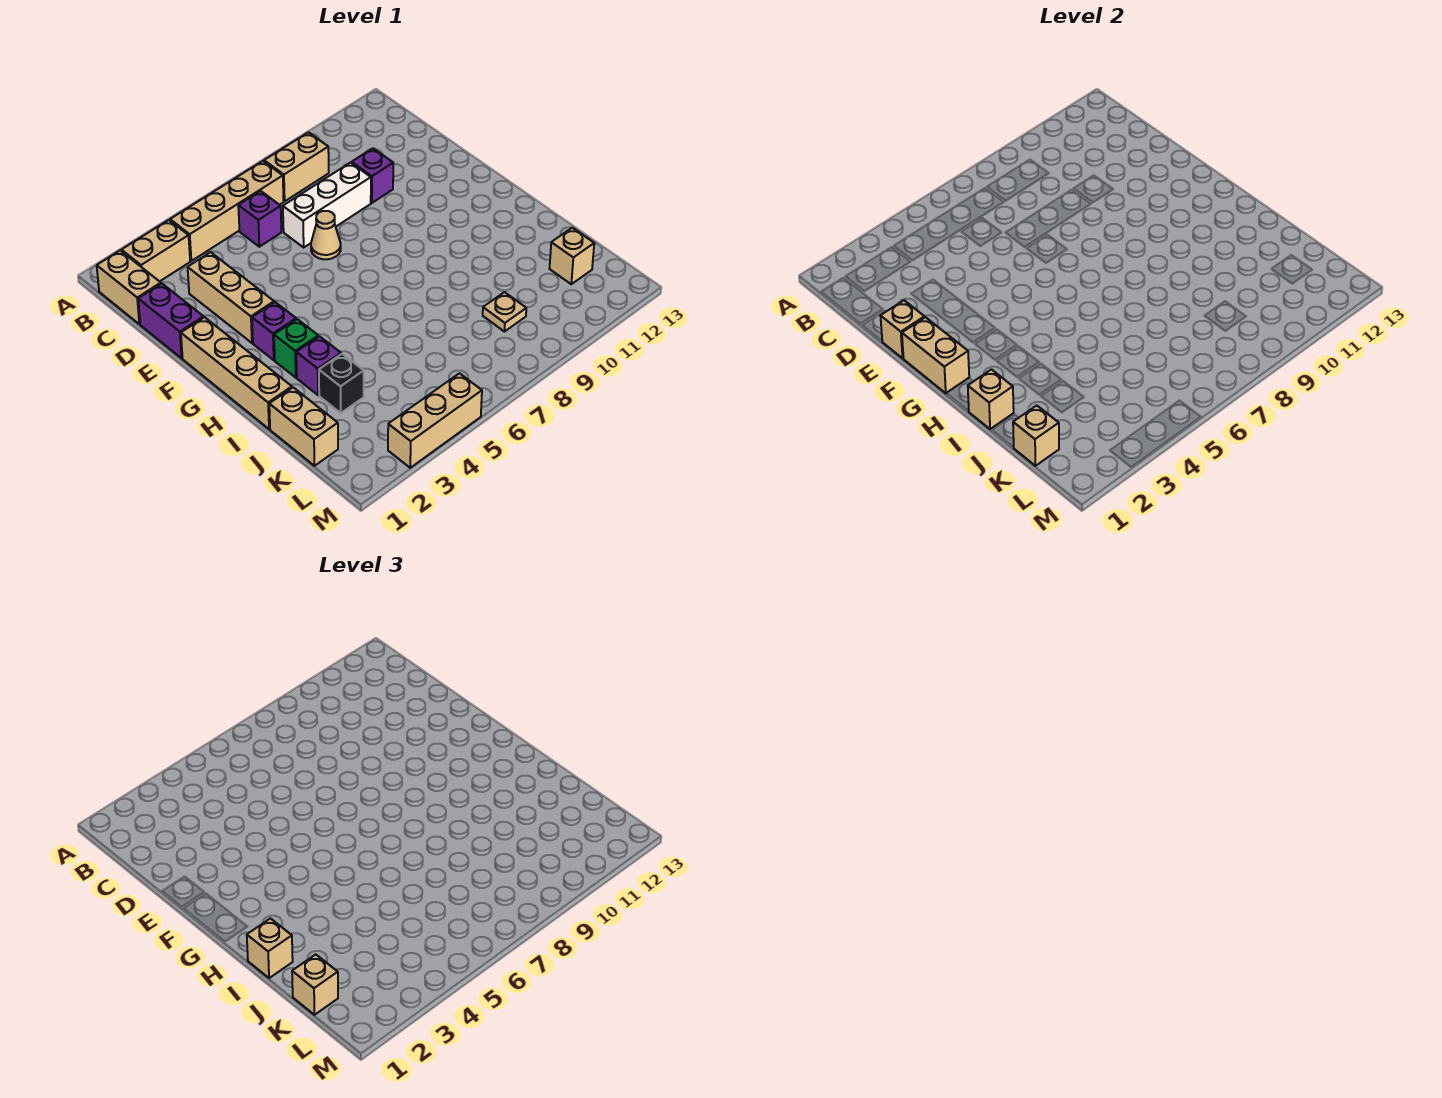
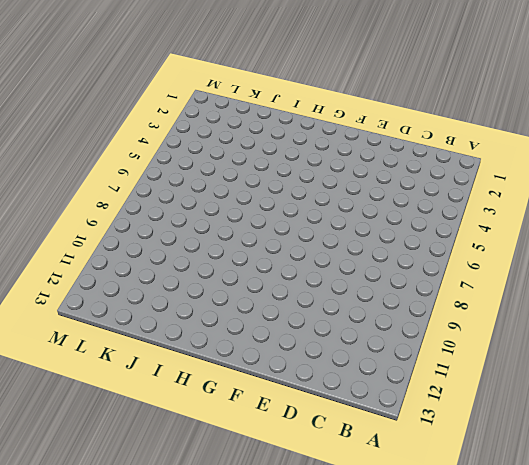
none -> tan brick B1:C1 level 1
none -> tan brick B2:B3 level 1
none -> tan brick B4:B7 level 1

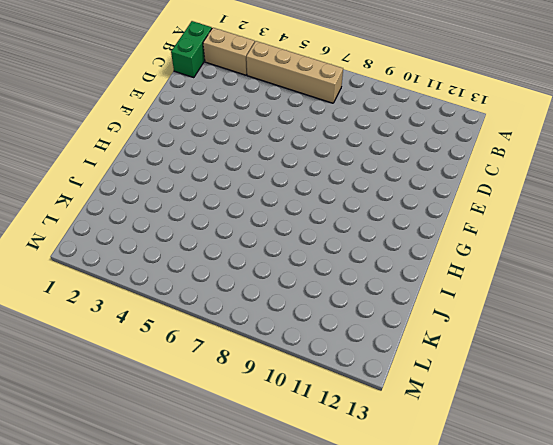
green brick B1:C1 level 1 -> tan brick B1:C1 level 1
none -> tan brick B8:B9 level 1
none -> purple brick C6 level 1
none -> purple brick D1:E1 level 1

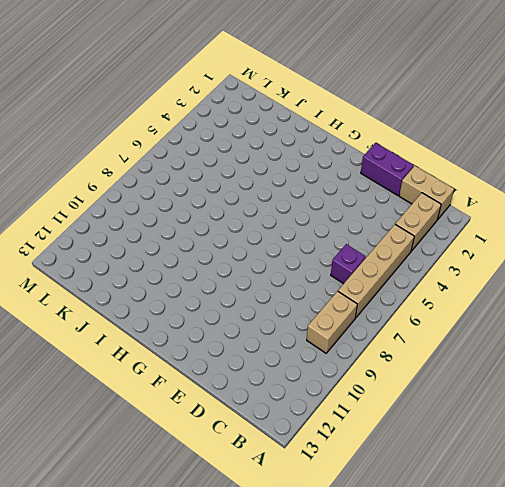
none -> tan brick D3:F3 level 1
none -> white brick D7:D9 level 1
none -> purple brick D10 level 1

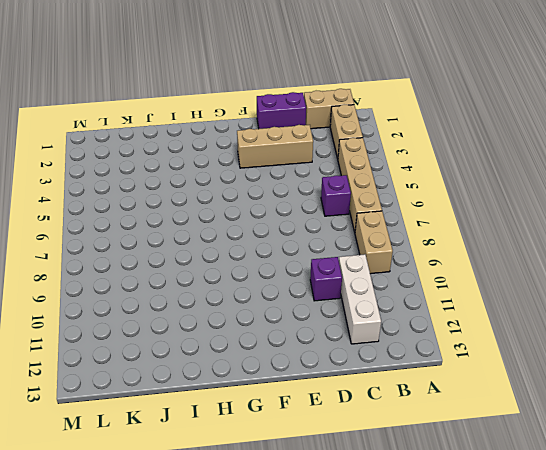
white brick C10:C12 level 1 -> white brick D7:D9 level 1
none -> tan cone E7 level 1
none -> tan brick F1:I1 level 1
none -> purple brick G3 level 1

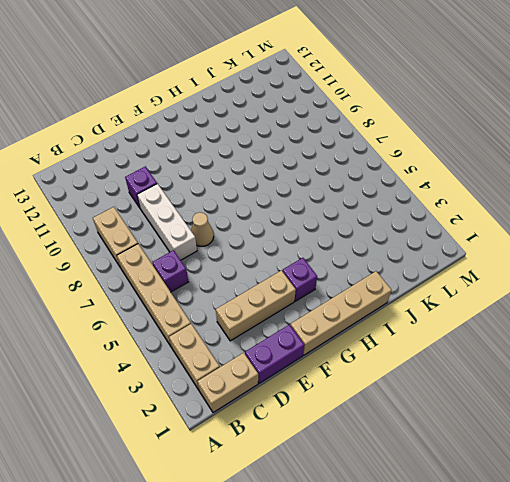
none -> green brick H3 level 1
none -> purple brick I3 level 1
none -> tan brick J1:K1 level 1

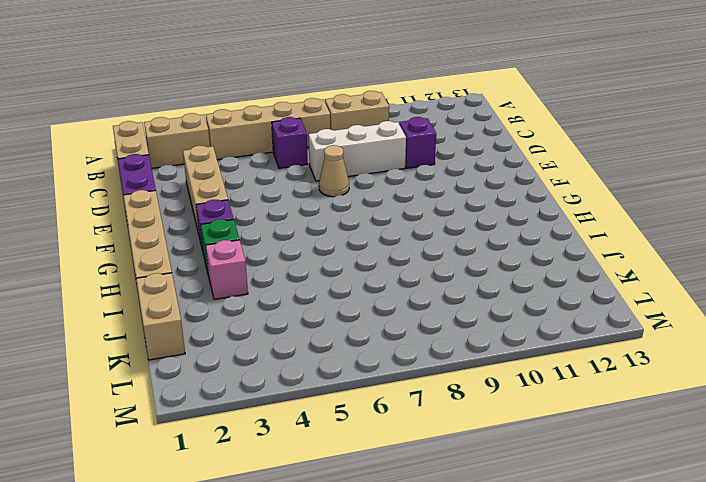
pink brick I3 level 1 -> purple brick I3 level 1
none -> black brick J3 level 1
none -> tan plate K9 level 1
none -> tan brick K12 level 1

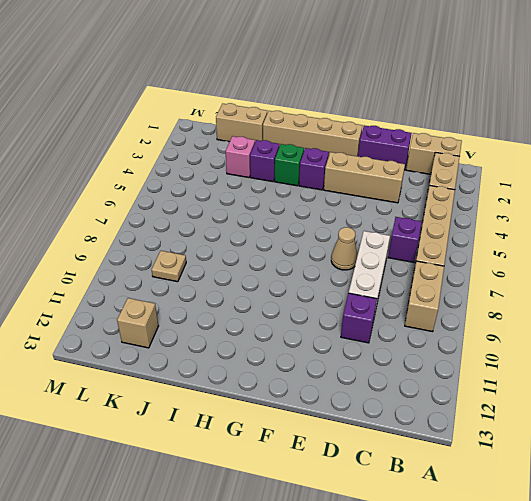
pink brick J3 level 1 -> black brick J3 level 1
none -> tan brick M3:M5 level 1
none -> tan brick E1 level 2
none -> tan brick F1:G1 level 2

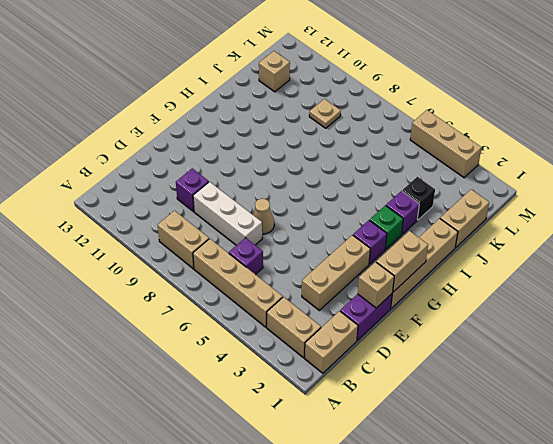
none -> tan brick I1 level 2
none -> tan brick K1 level 2
none -> tan brick I1 level 3

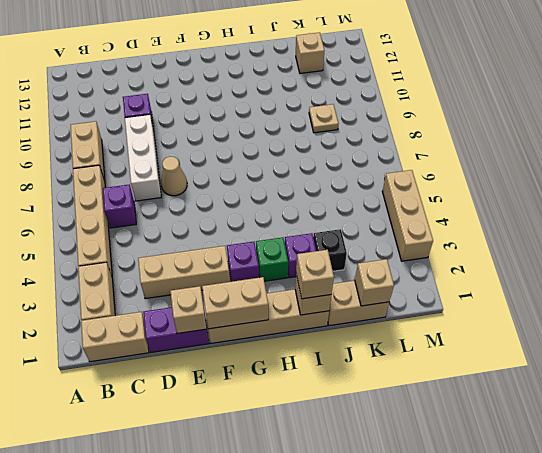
none -> tan brick K1 level 3

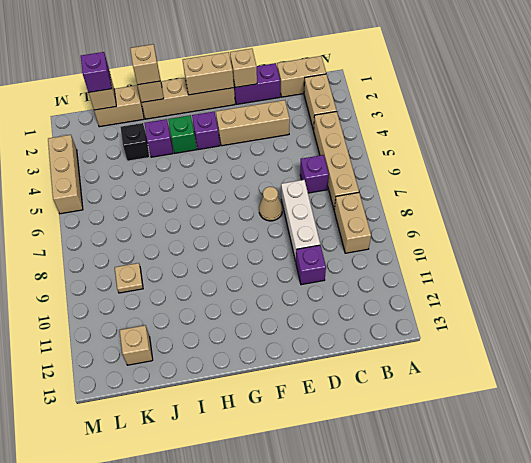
purple brick K1 level 3 -> tan brick K1 level 3

